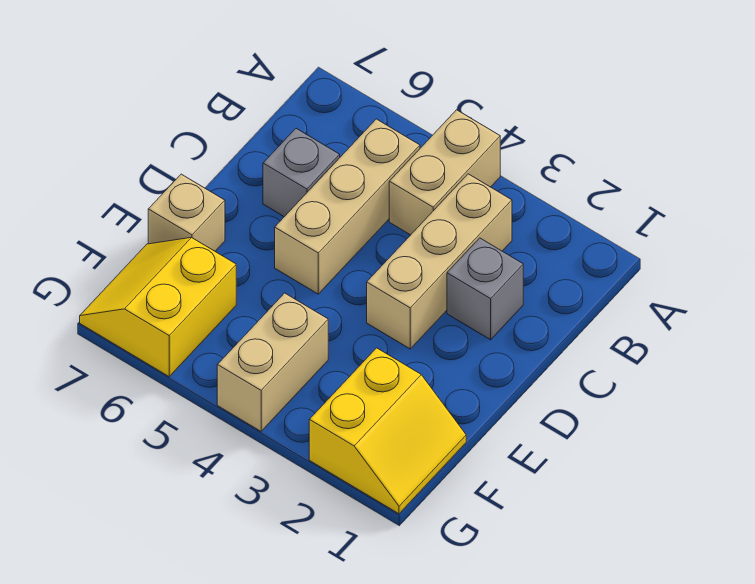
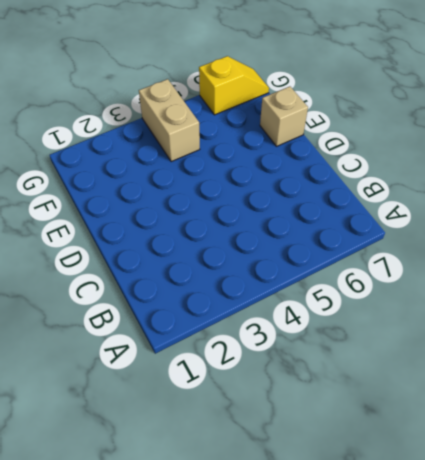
yellow slope G6:G7 level 1 top 6 -> yellow slope F6:G7 level 1 top 6
none -> tan brick A4:B4 level 1
none -> tan brick B3:D3 level 1

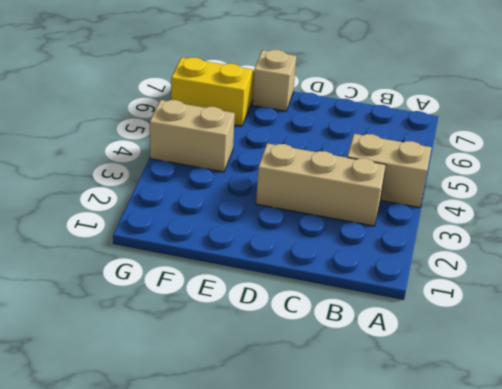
none -> tan brick B5:D5 level 1
none -> grey brick C2 level 1

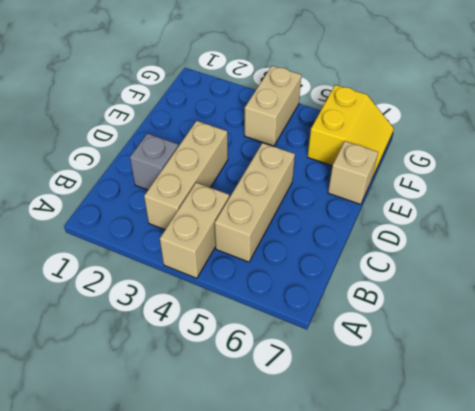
none -> grey brick C6 level 1
none -> yellow slope F1:G2 level 1 top 2

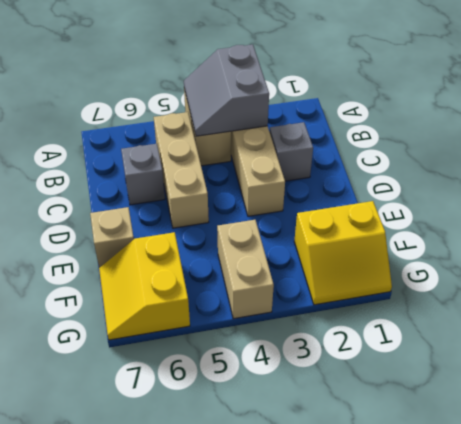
grey slope A3:B4 level 2 top 3 -> none
yellow slope F1:G2 level 1 top F -> yellow slope F1:G2 level 1 top 2

